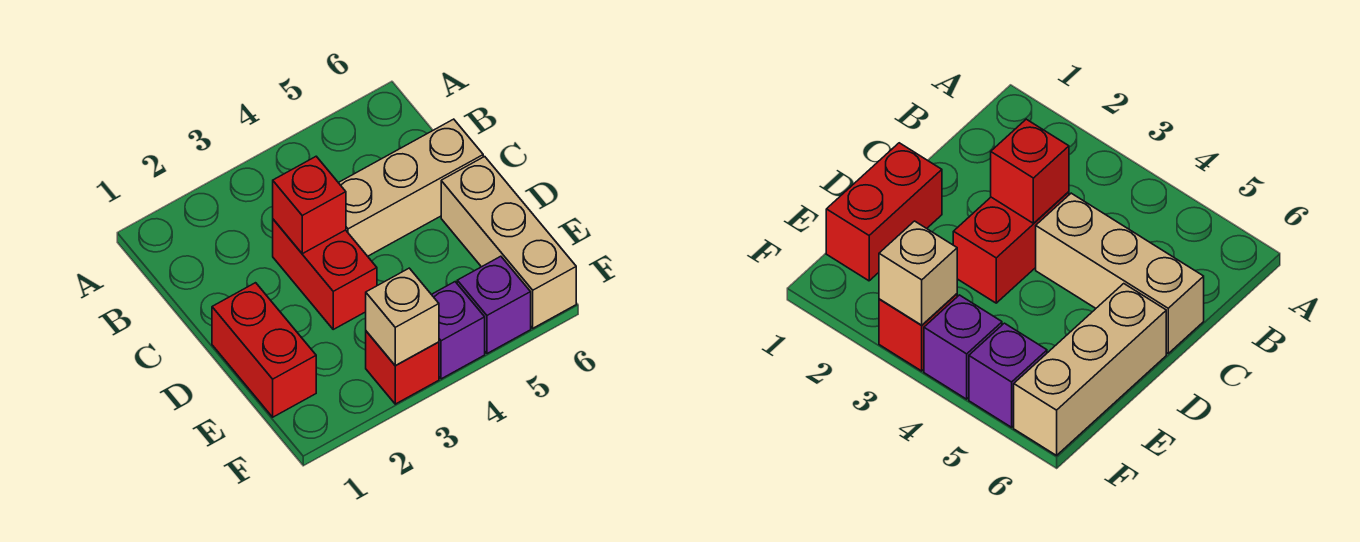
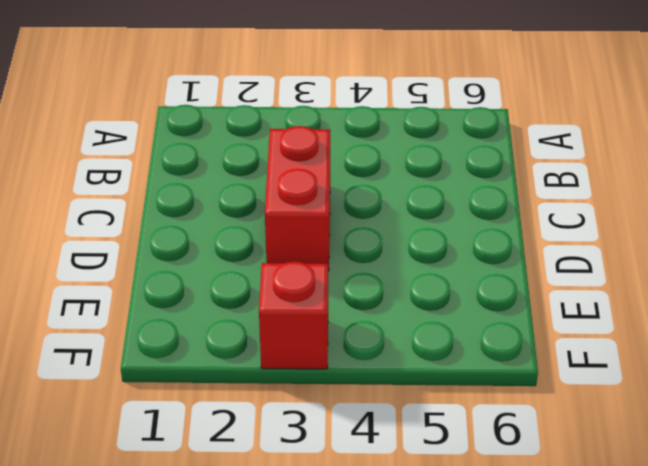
none -> tan brick C4:C6 level 1
none -> red brick D1:E1 level 1

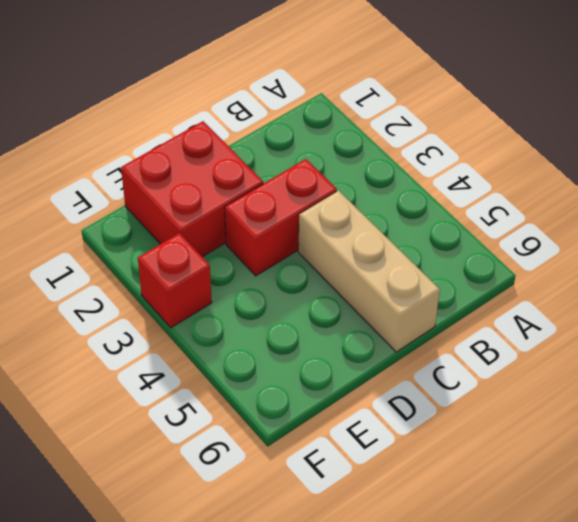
red brick D1:E2 level 1 -> red brick D1:E1 level 1
none -> tan brick D6:F6 level 1
none -> purple brick F4 level 1

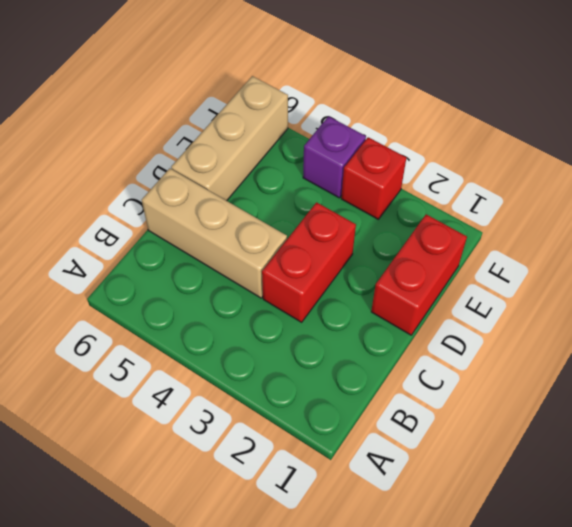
none -> purple brick F5 level 1
none -> red brick C3 level 2

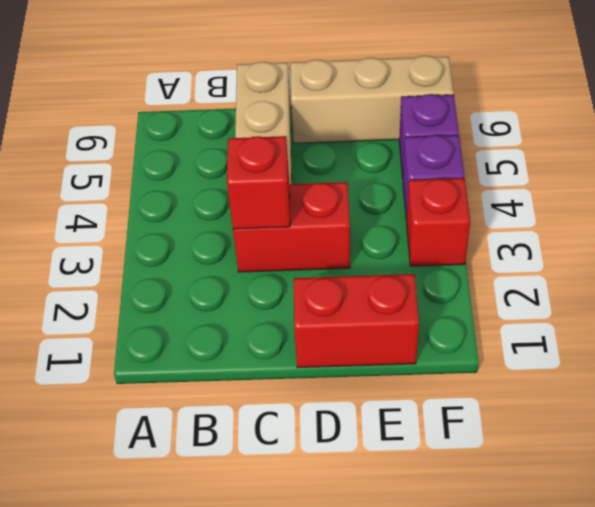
none -> tan brick F3 level 2

